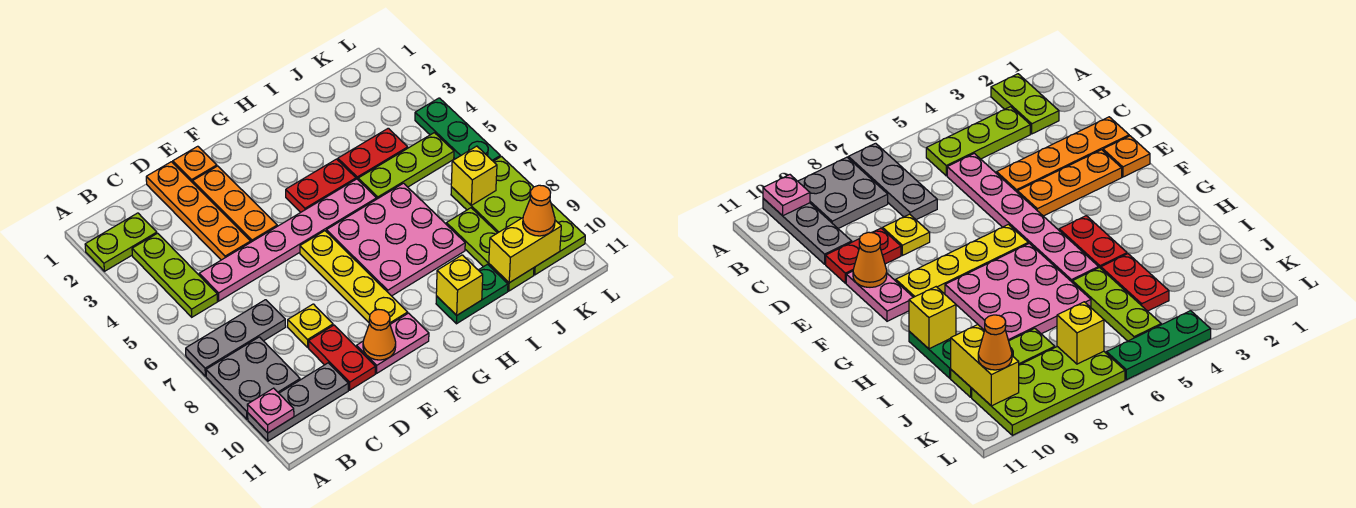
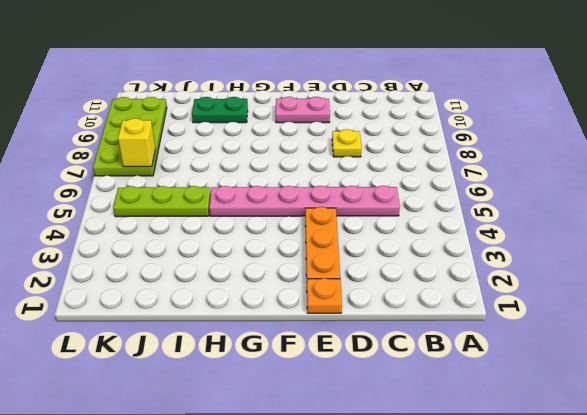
none -> lime plate A2:B2 level 1
none -> grey plate A7:C7 level 1
none -> grey plate A8:B9 level 1

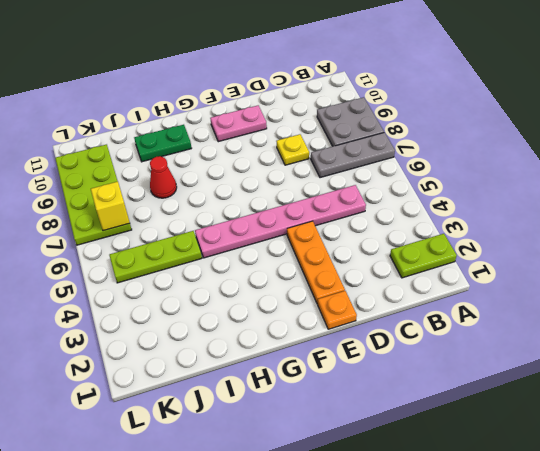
red cone I8 level 1 -> pink plate G6:I8 level 1
none -> grey plate A10:C10 level 1
none -> lime plate B3:B5 level 1
none -> orange plate D1:D4 level 1

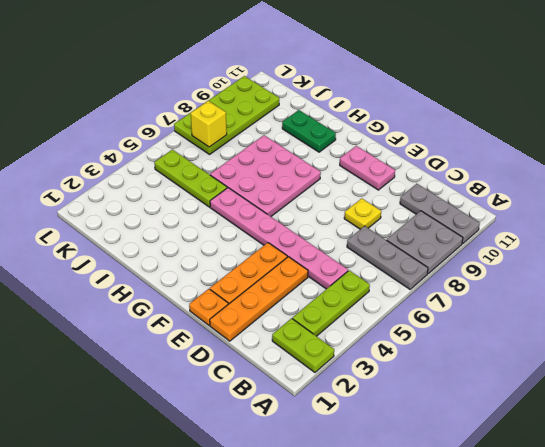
none -> red plate D9:D10 level 1
none -> yellow plate F6:F9 level 1
none -> red plate G4:H4 level 1

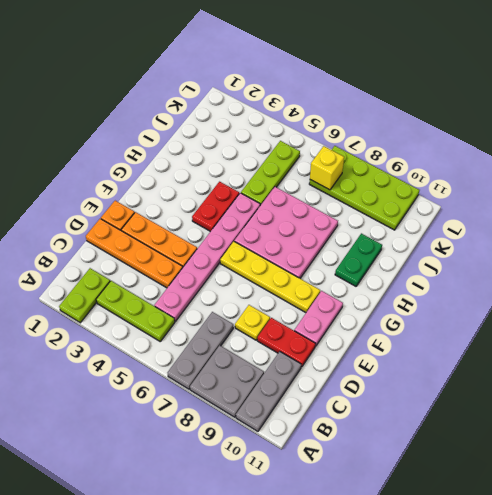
none -> red plate I4:J4 level 1
none -> lime plate J8:J10 level 1
none -> green plate L4:L6 level 1

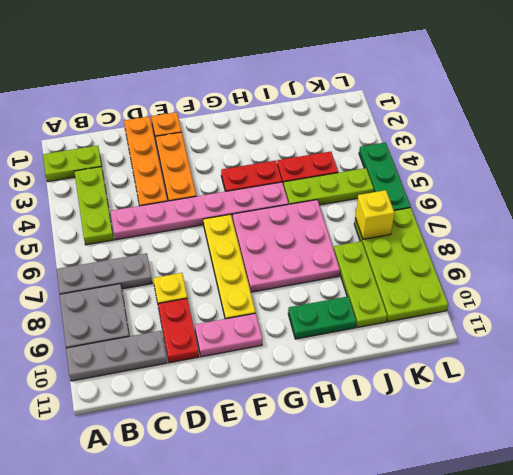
none -> pink plate A10 level 2
none -> orange cone E10 level 2
none -> yellow brick H10 level 2

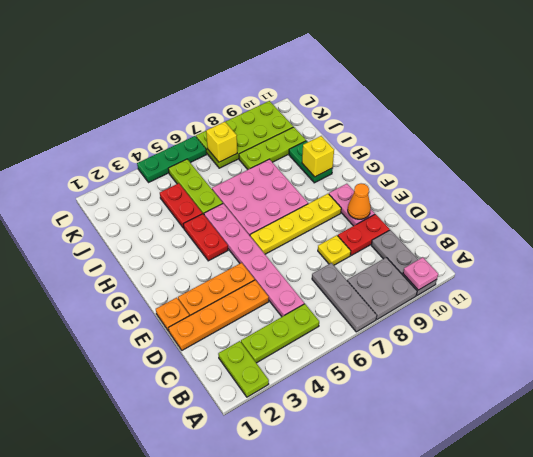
none -> yellow brick J10:K10 level 2
none -> orange cone K10 level 3

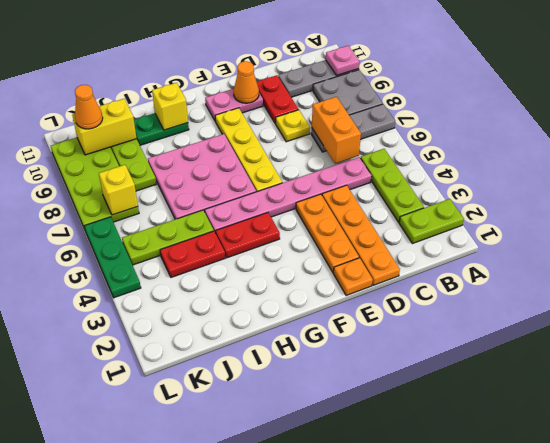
orange brick C6:C7 level 2 -> none

